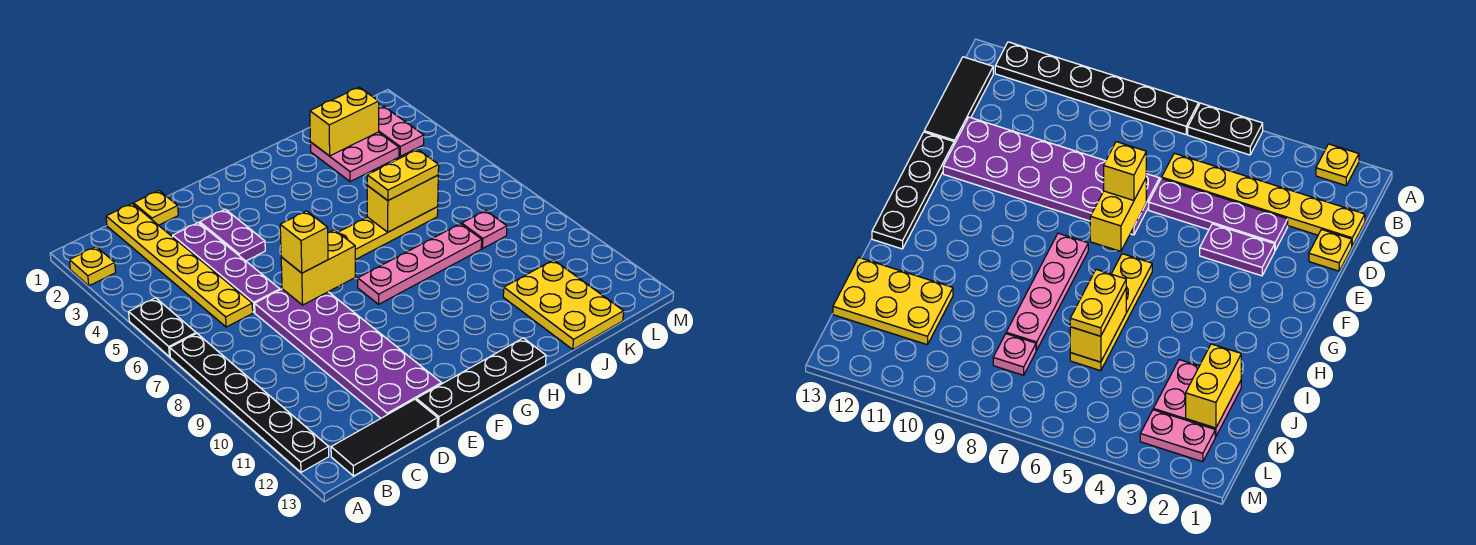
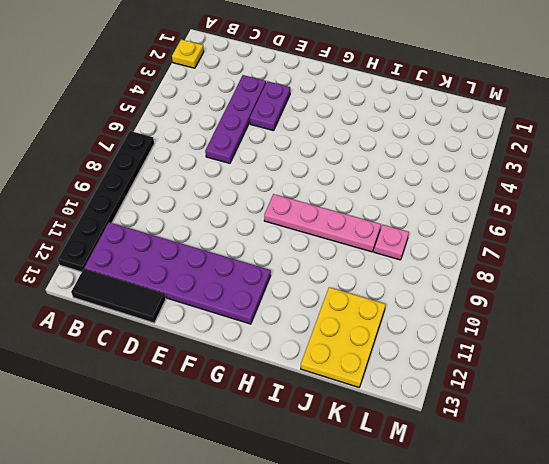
purple plate B11:G12 level 1 -> purple plate D7:E12 level 1
none -> black plate A5:A6 level 1
none -> yellow plate C1:C6 level 1
none -> yellow plate D1 level 1

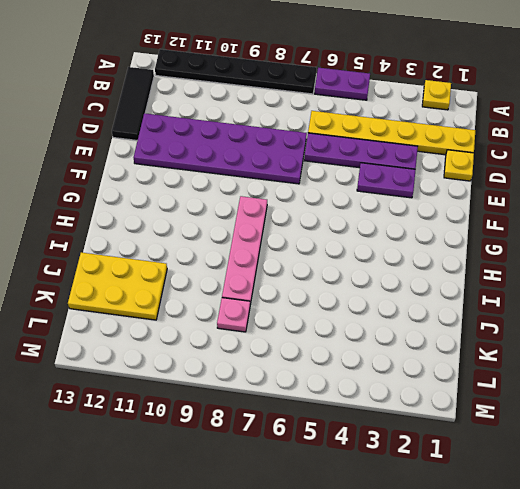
purple plate A5:A6 level 1 -> black plate A5:A6 level 1
none -> black plate E13:H13 level 1
none -> yellow plate G6:J6 level 1
none -> pink plate J2:K3 level 1

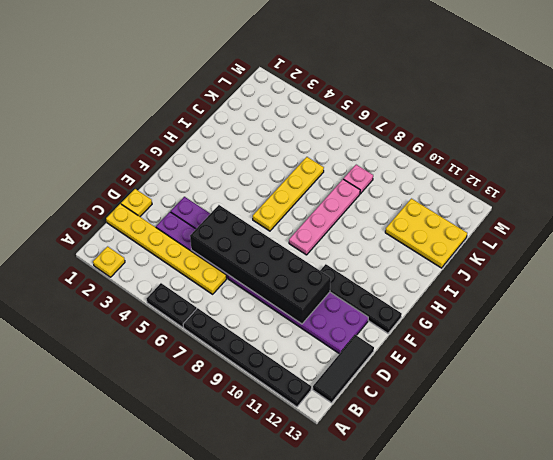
black brick D5:E10 level 2 -> yellow brick E7:F7 level 2
black plate F10:F13 level 1 -> black plate E13:H13 level 1
none -> pink plate J2:K3 level 1
none -> pink plate L2:L3 level 1
none -> yellow brick I6:J6 level 2

